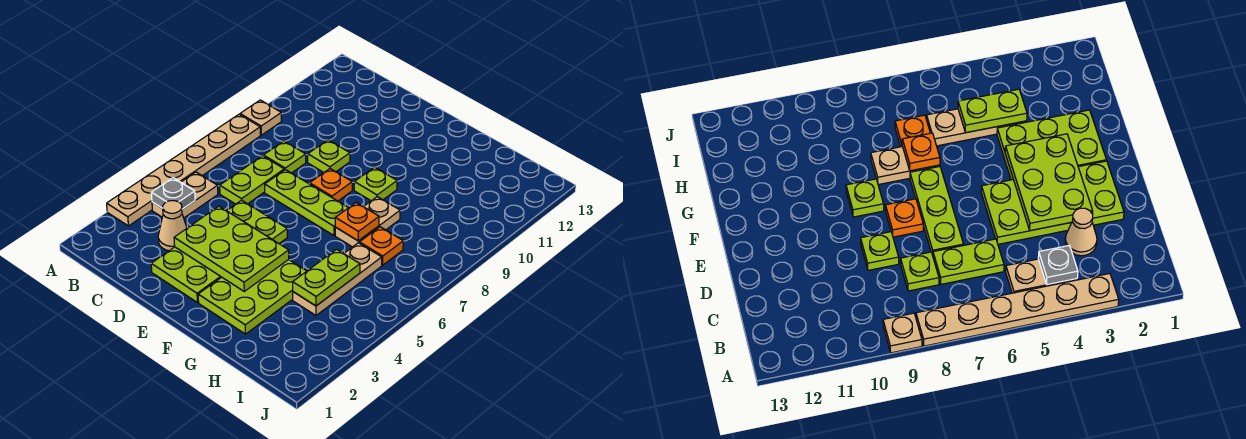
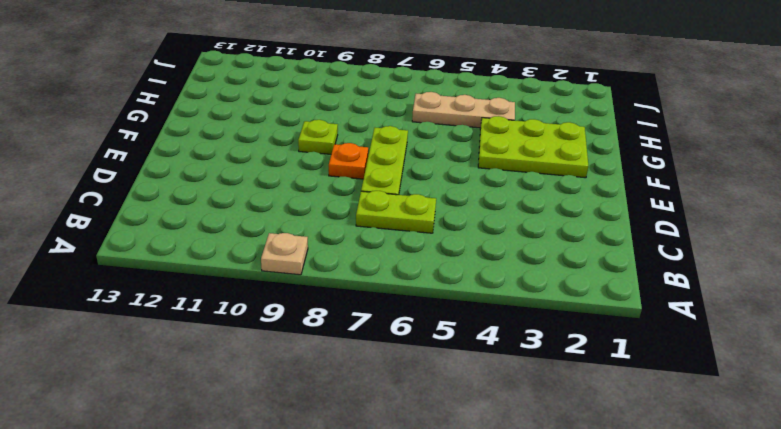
none -> tan plate A3:A8 level 1
none -> tan plate B4:B5 level 1
none -> tan cone C3 level 1

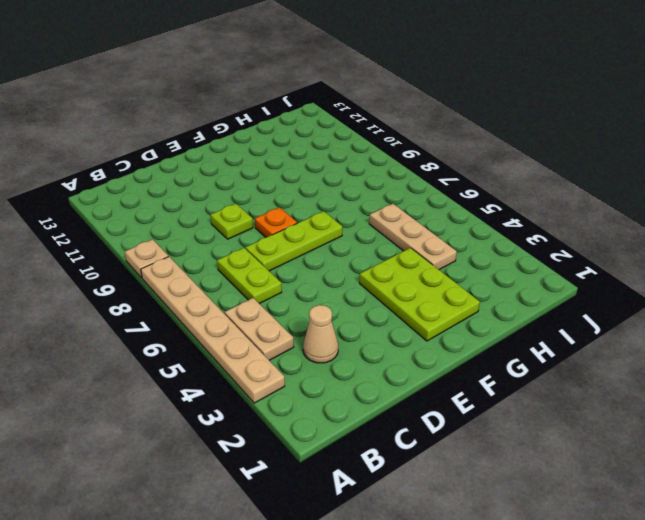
none -> lime plate C8 level 1
none -> lime plate D2:E5 level 1
none -> lime plate F9 level 1

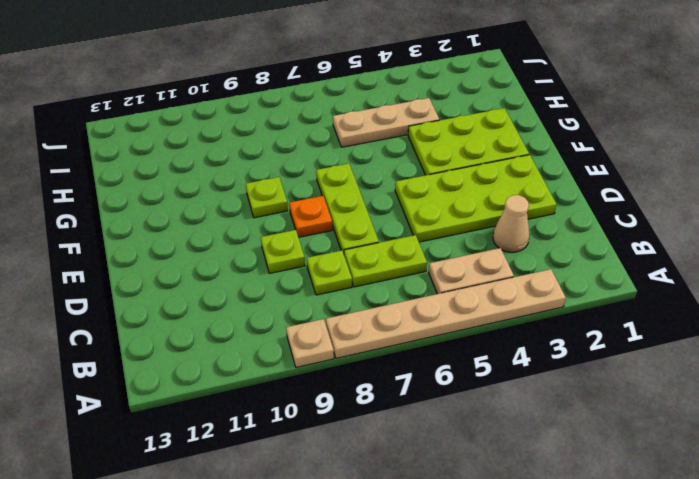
none -> tan plate G7:G8 level 1
none -> orange plate H7 level 1
none -> grey plate B4 level 2

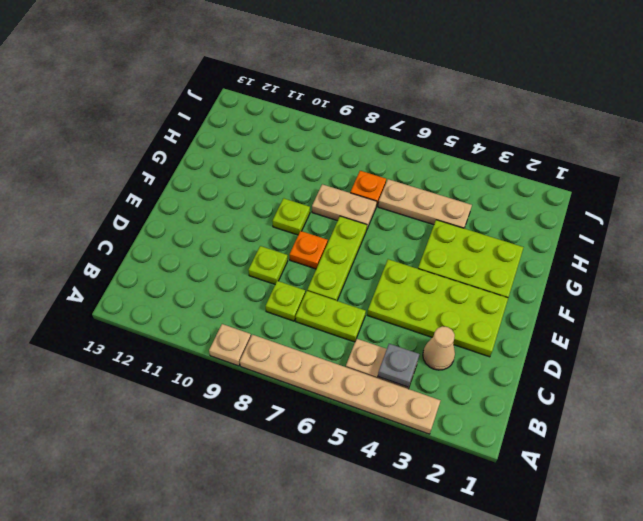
none -> lime plate D3:F4 level 2
none -> orange plate G7 level 2
none -> lime plate H4:H5 level 2

